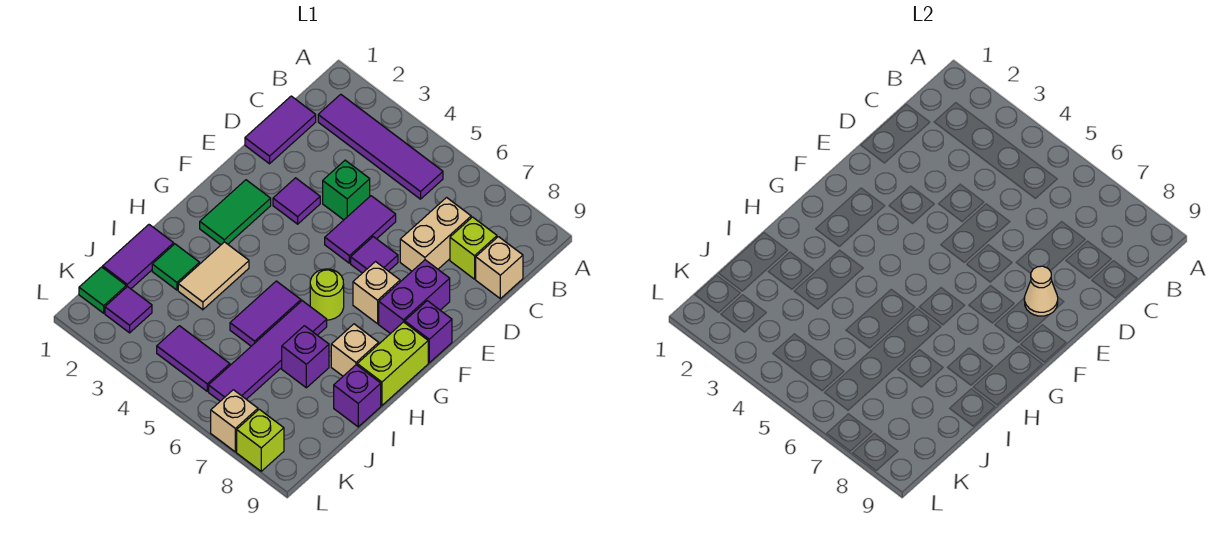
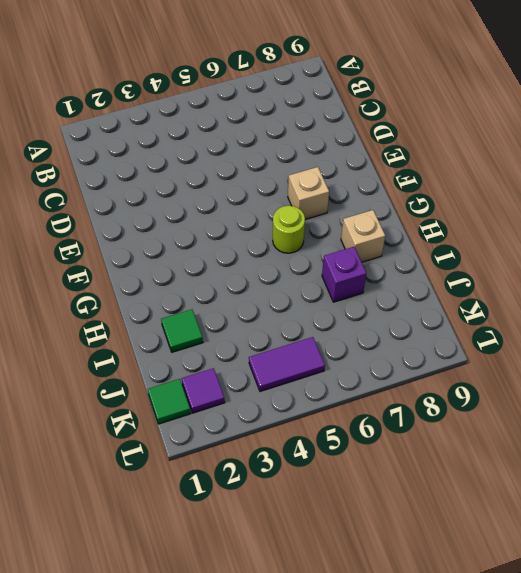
none -> purple tile B2:B5 level 1
none -> purple tile C1:D1 level 1
none -> tan brick C7:D7 level 1

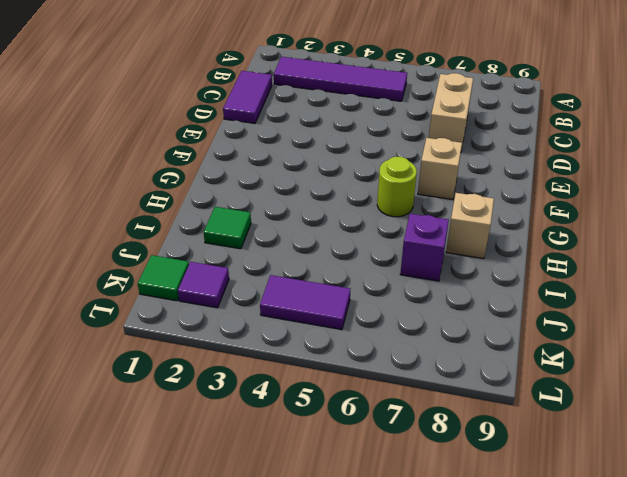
none -> lime brick C8 level 1
none -> tan brick C9 level 1
none -> green brick D4 level 1

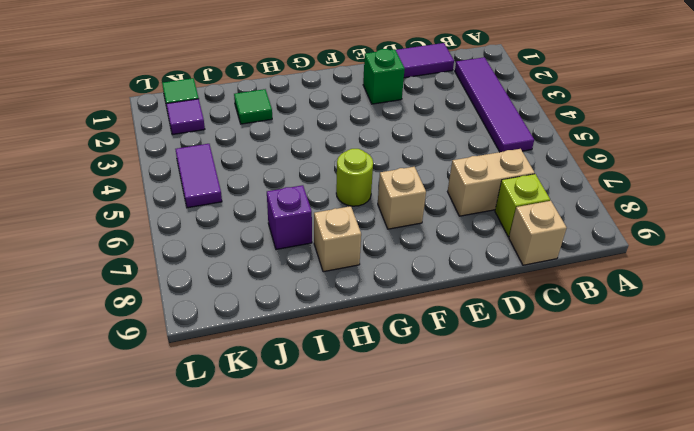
green brick E2 level 1 -> green brick D4 level 1
none -> purple tile D5:E5 level 1
none -> purple tile E3 level 1
none -> purple tile E6 level 1

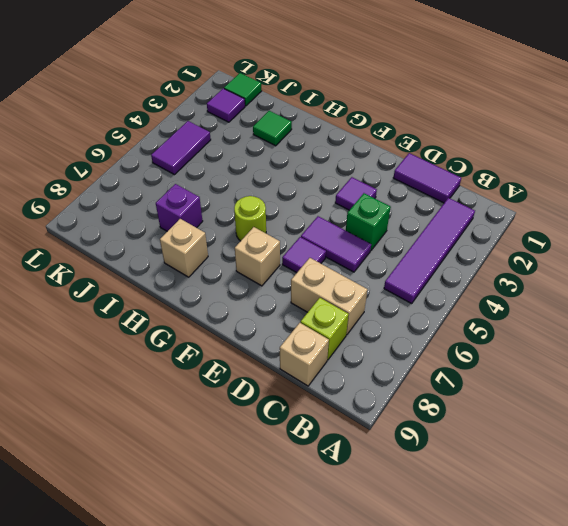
none -> purple brick E8:F8 level 1
none -> green tile F2:G2 level 1
none -> purple brick F9 level 1

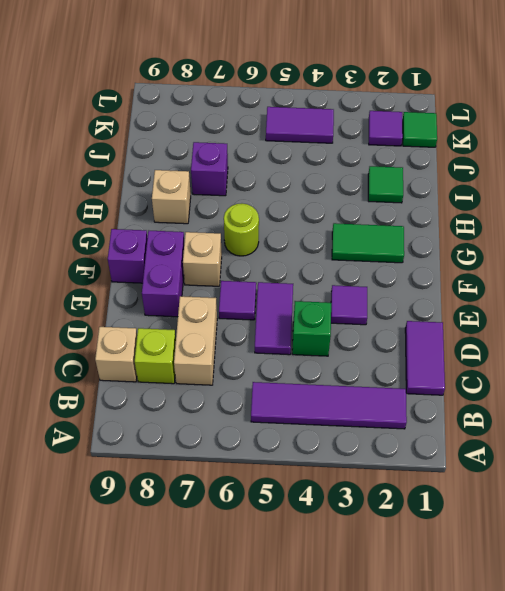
green tile G2:G3 level 1 -> green tile F2:G2 level 1
none -> lime brick G9:H9 level 1
none -> tan tile H3:I3 level 1
none -> purple tile H5:I5 level 1

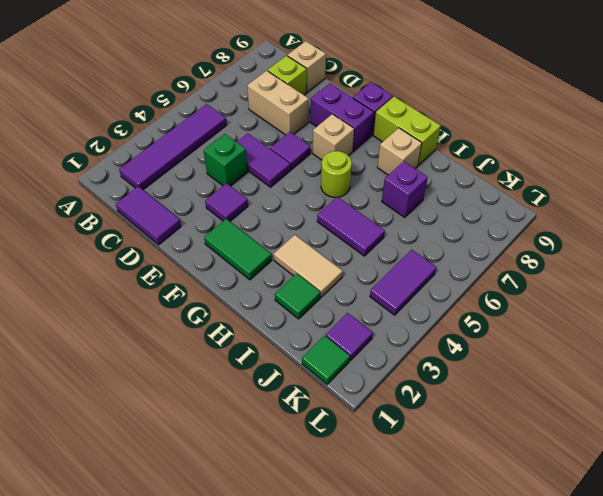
none -> purple tile H6:K6 level 1
none -> purple tile I1:J1 level 1
none -> purple brick I9 level 1

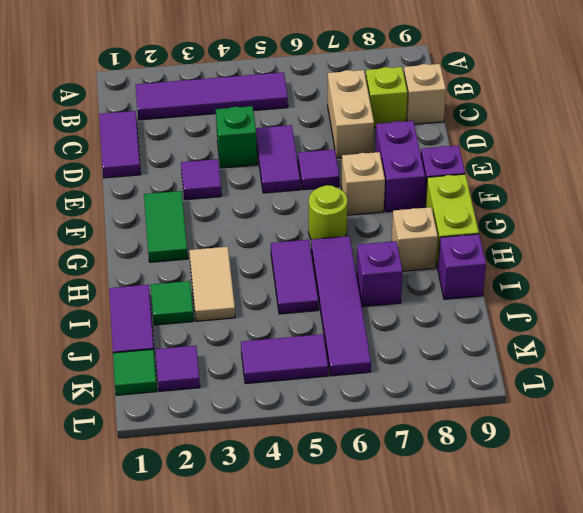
none -> tan brick L7 level 1
none -> lime brick L8 level 1
none -> tan cone E8 level 2

